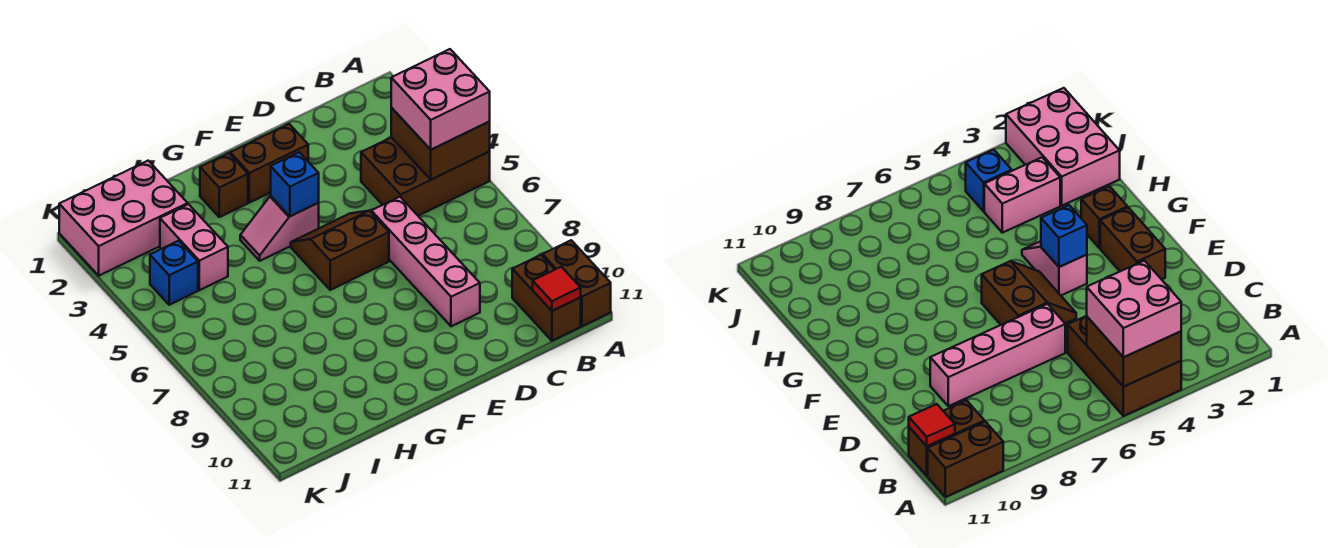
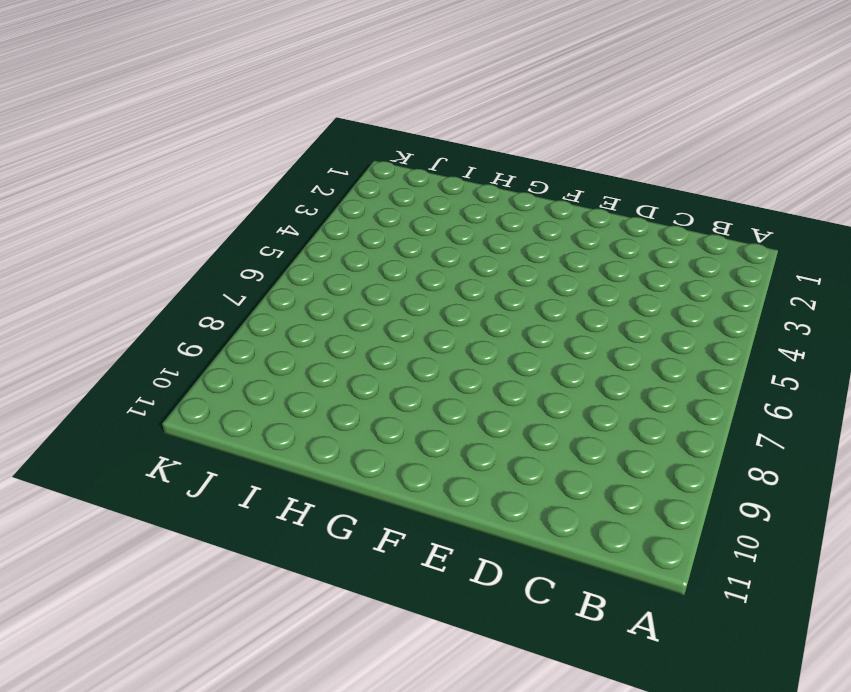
none -> brown brick A4:C5 level 1
none -> brown brick A10:A11 level 1
none -> brown brick B10:B11 level 1

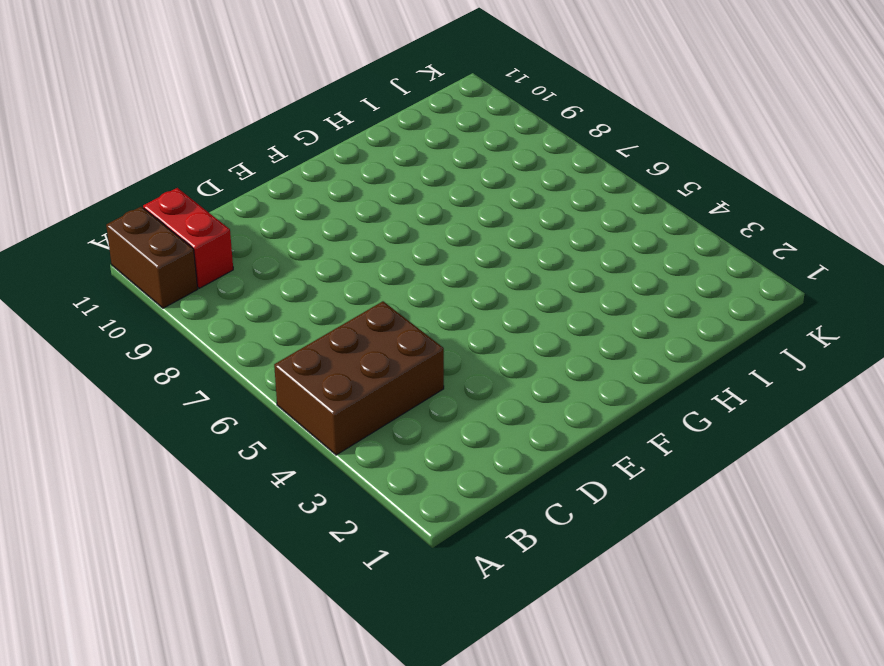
red brick B10:B11 level 1 -> brown brick B10:B11 level 1
none -> pink brick D6:D9 level 1
none -> brown brick E2:F2 level 1
none -> brown slope E5:F6 level 1 top 6

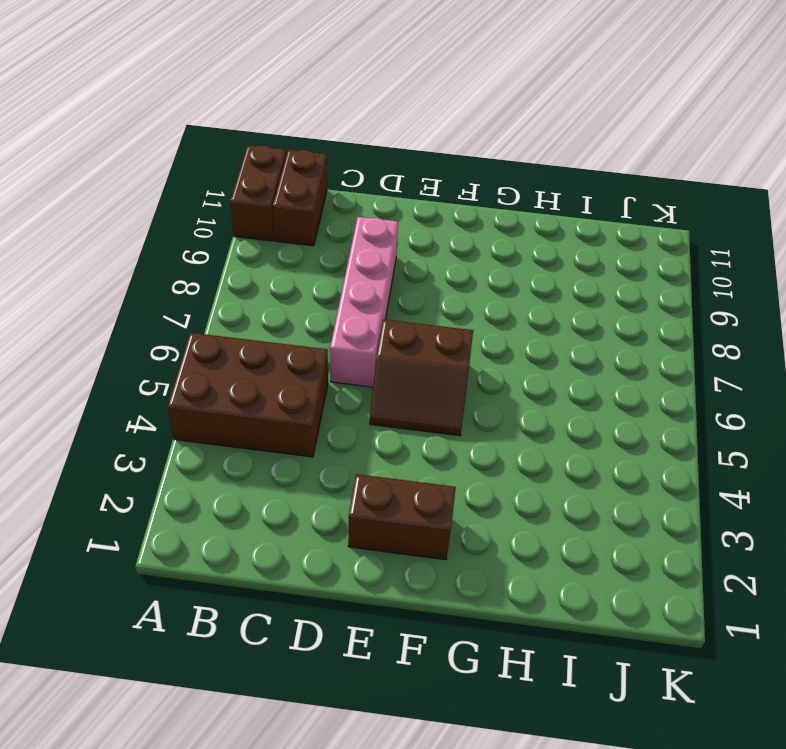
none -> pink slope F4:G4 level 1 top F
none -> brown brick G2 level 1
none -> pink brick I1:K2 level 1

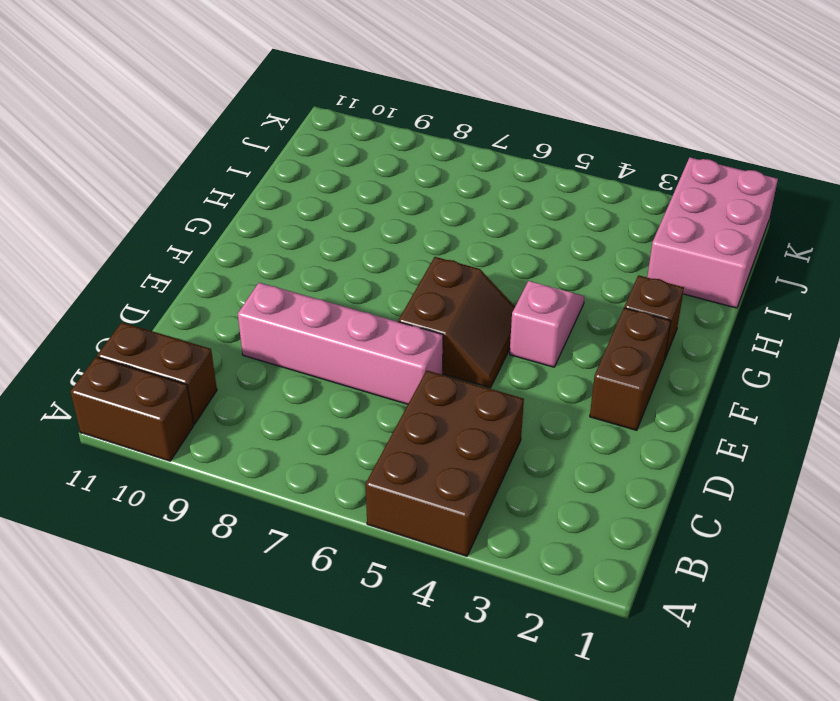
none -> pink brick I3:I4 level 1
none -> blue brick J4 level 1
none -> brown brick A4:B5 level 2

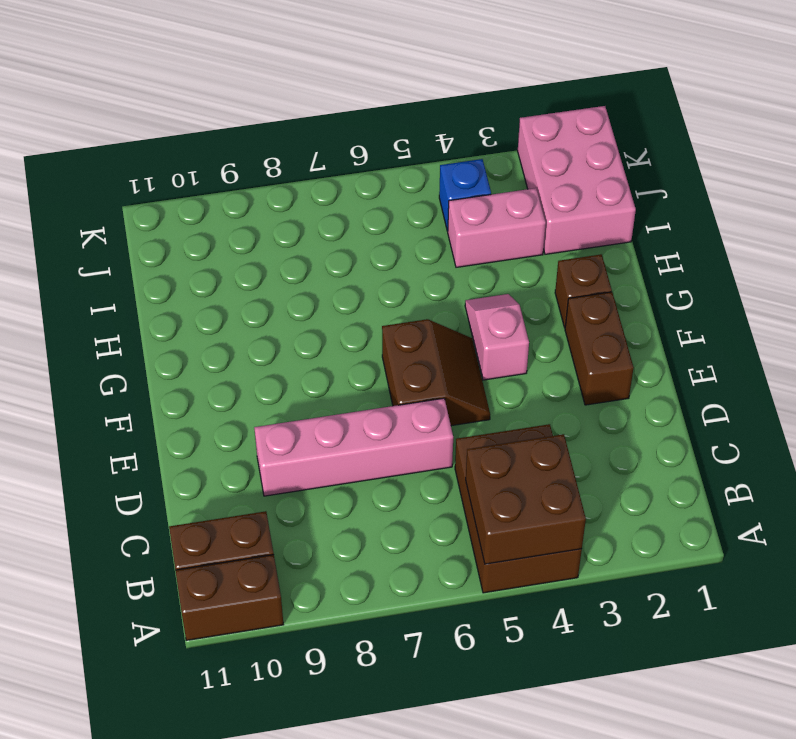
none -> red tile B11 level 2
none -> blue brick F4 level 2
none -> pink brick A4:B5 level 3

